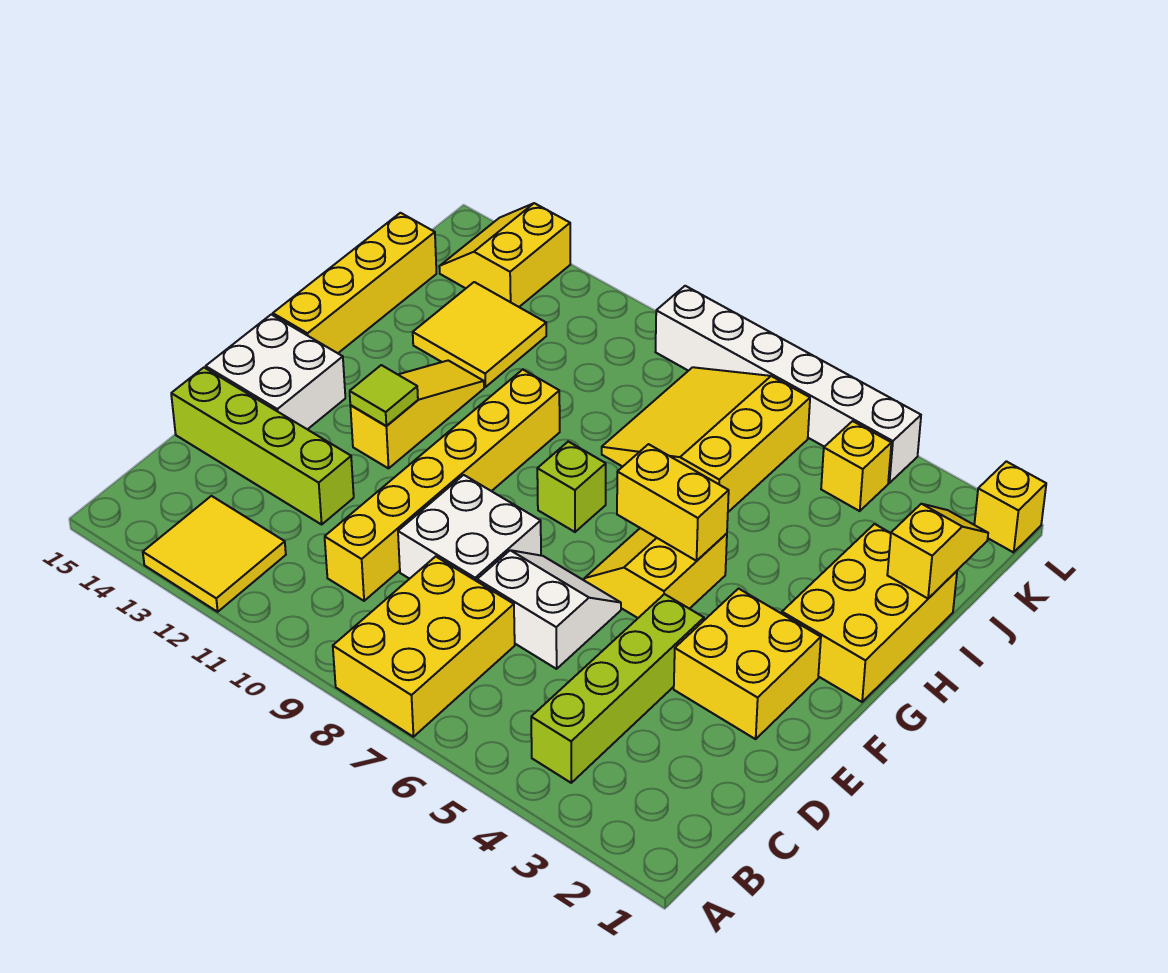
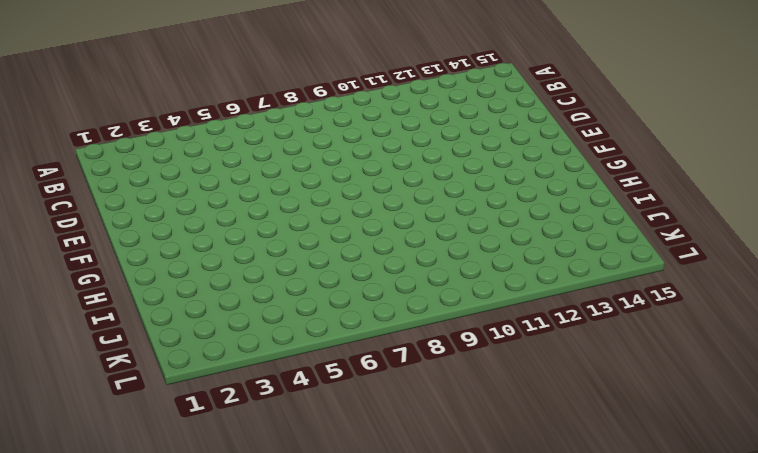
none -> yellow brick A7:C8 level 1
none -> yellow tile A12:B13 level 1
none -> lime brick B4:E4 level 1

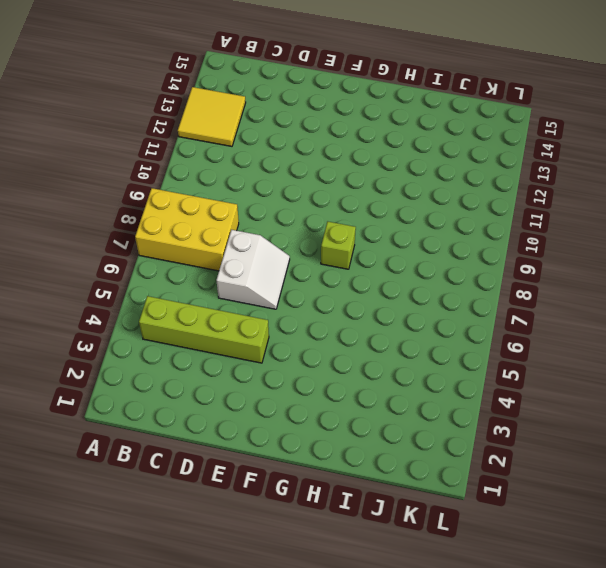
none -> yellow brick C10:H10 level 1
none -> white brick D8:E9 level 1
none -> lime brick D12:D15 level 1

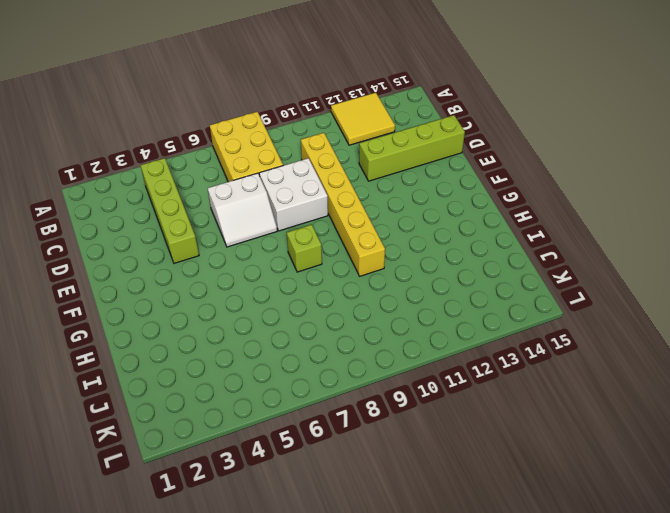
none -> yellow brick E2:F3 level 1
none -> white brick E14:F15 level 1
none -> yellow slope F5:G6 level 1 top 5

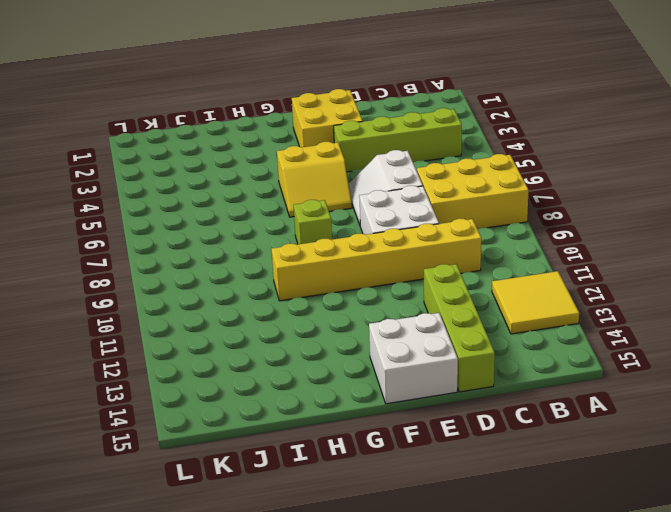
none -> yellow slope F12:H12 level 1 top F
none -> yellow brick G1:I2 level 1
none -> yellow brick G15:J15 level 1

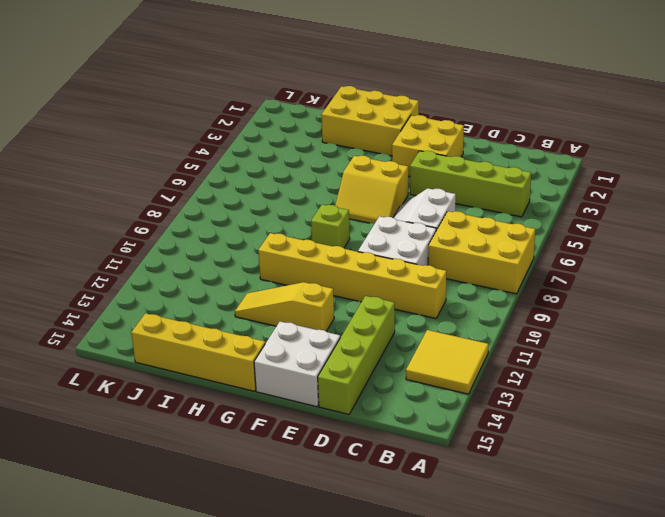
none -> yellow slope I6:K8 level 1 top 6
none -> yellow tile I12:J13 level 1
none -> yellow brick K4 level 1

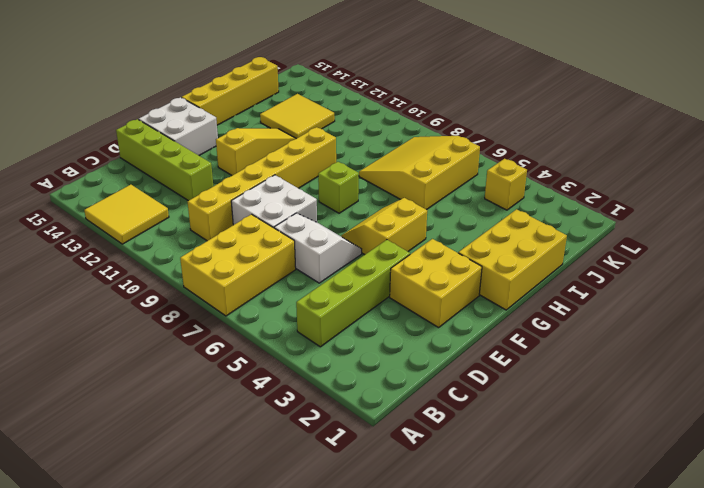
none -> yellow slope K13:L14 level 1 top 13
none -> yellow brick L1 level 1
none -> white brick L4:L9 level 1

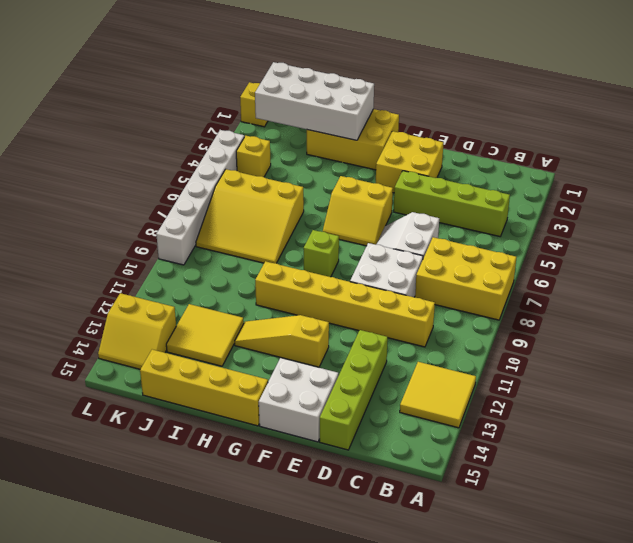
white brick H1:K2 level 2 -> yellow slope I1:J1 level 2 top I
none -> lime tile F12 level 2
none -> yellow brick G5:G6 level 2

